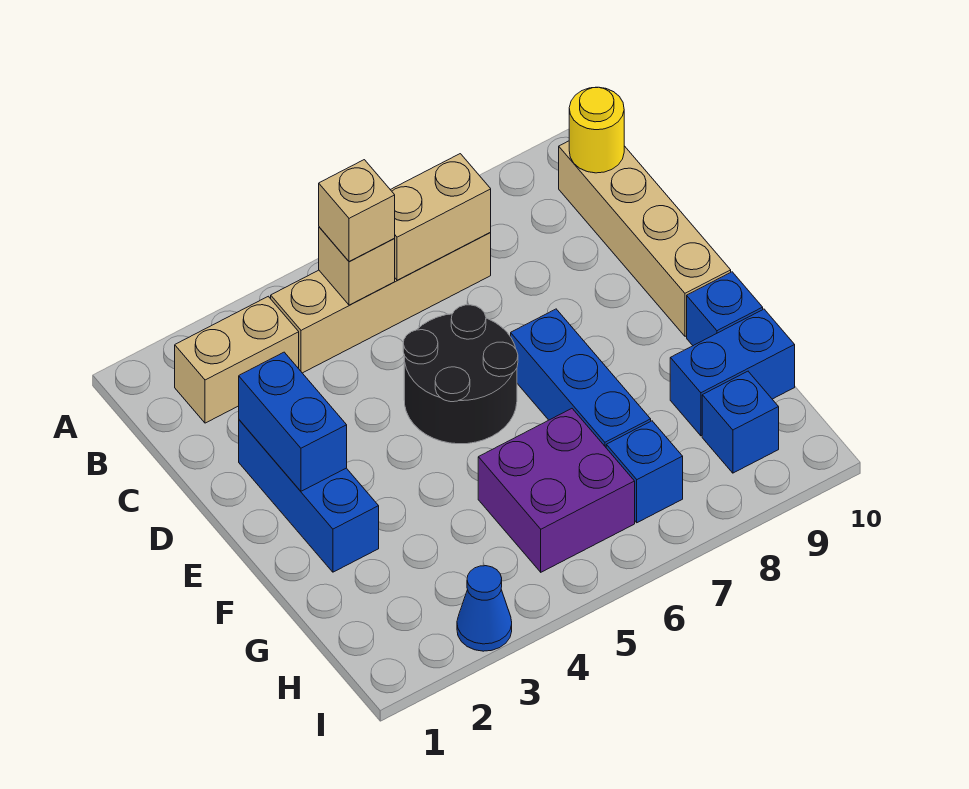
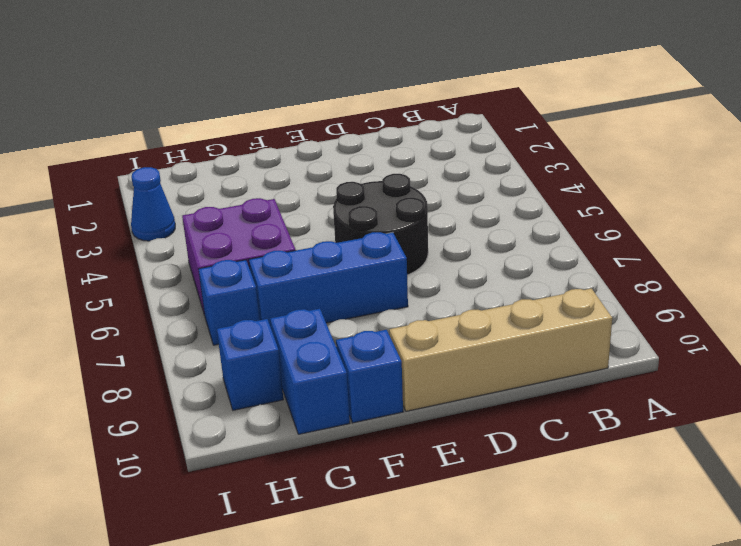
none -> tan brick B2:B3 level 1
none -> tan brick B4:B7 level 1
none -> blue brick D2:F2 level 1

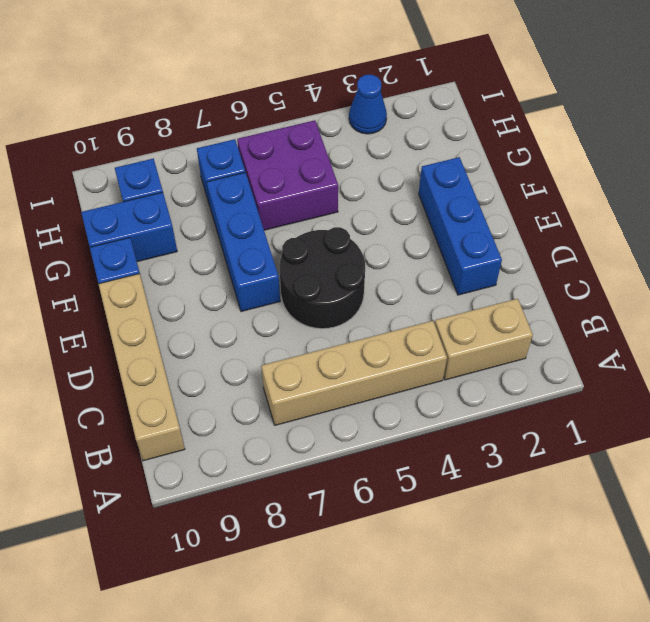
none -> tan brick B5 level 2
none -> tan brick B6:B7 level 2
none -> yellow round brick B10 level 2

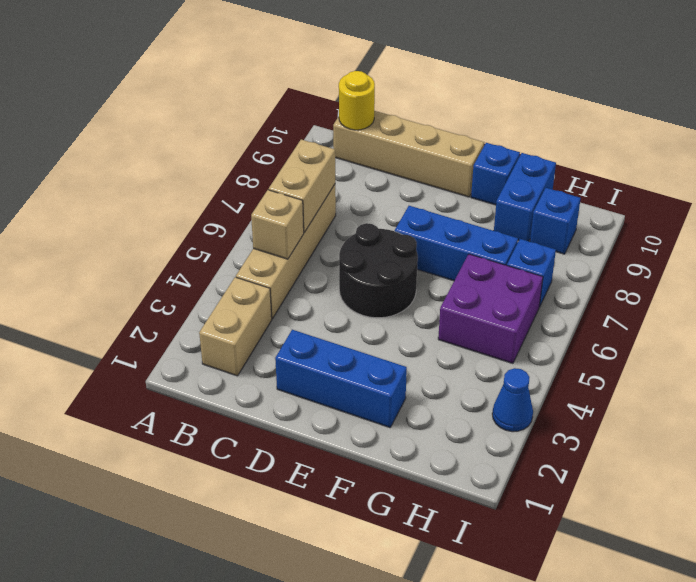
none -> blue brick D2:E2 level 2
none -> tan brick B5 level 3

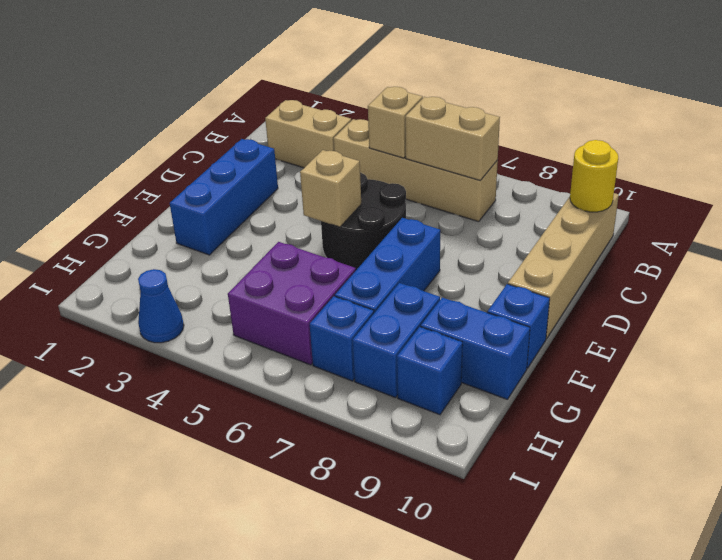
tan brick E5 level 2 -> tan brick B5 level 3
blue brick G8:H8 level 1 -> blue brick D2:E2 level 2

